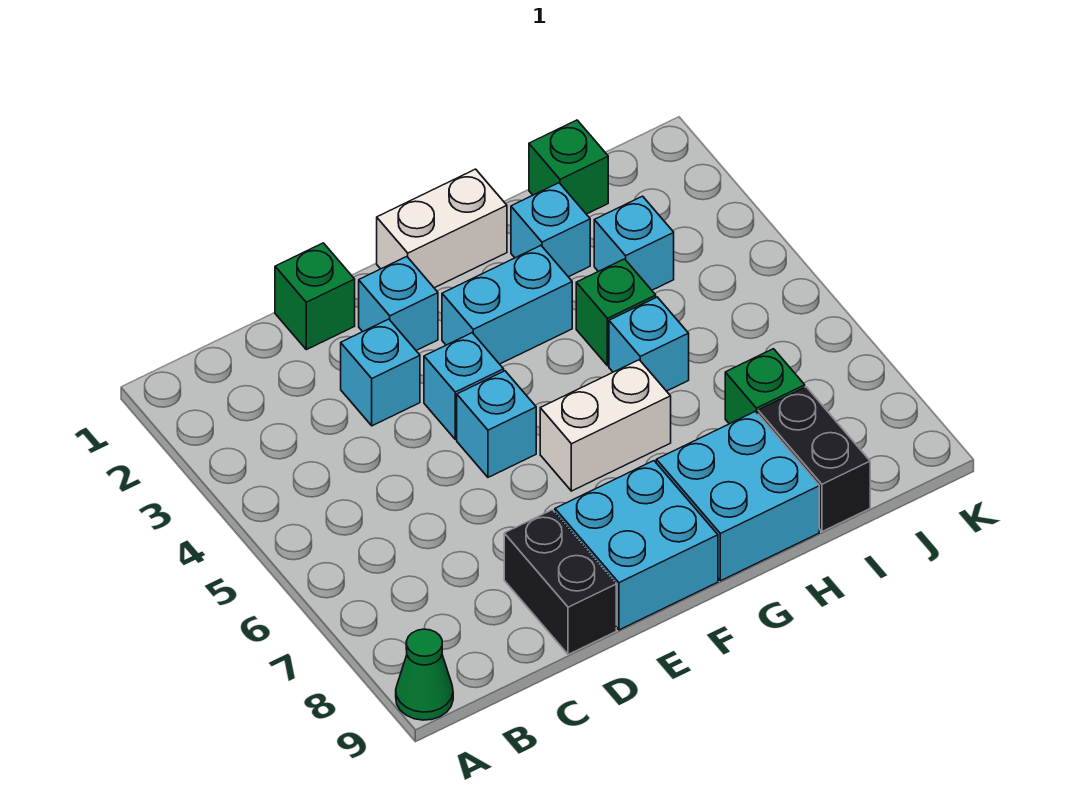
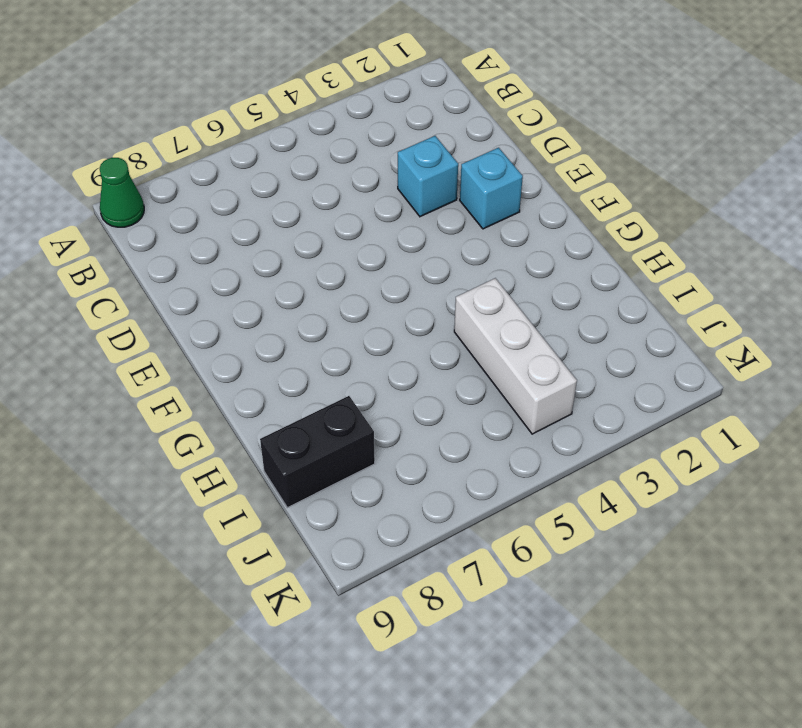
white brick H4:J4 level 1 -> green brick H4 level 1
none -> green brick D1 level 1
none -> black brick D8:D9 level 1
none -> cyan brick E4 level 1

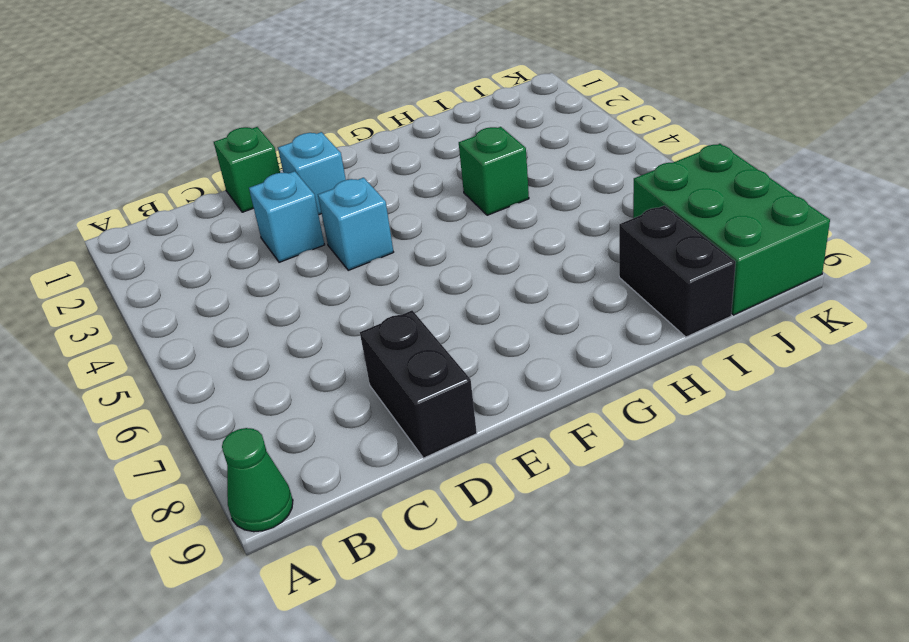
green brick J7:K9 level 1 -> none
none -> cyan brick E5 level 1
none -> cyan brick E8:F9 level 1
none -> white brick F1:G1 level 1

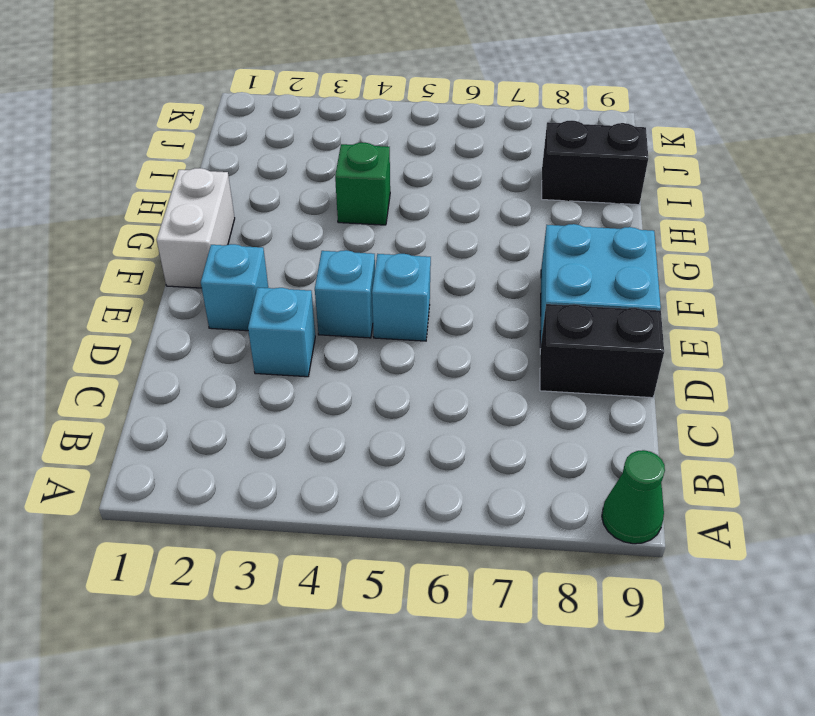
none -> green brick D1 level 1
none -> cyan brick F3:G3 level 1
none -> white brick F6:G6 level 1

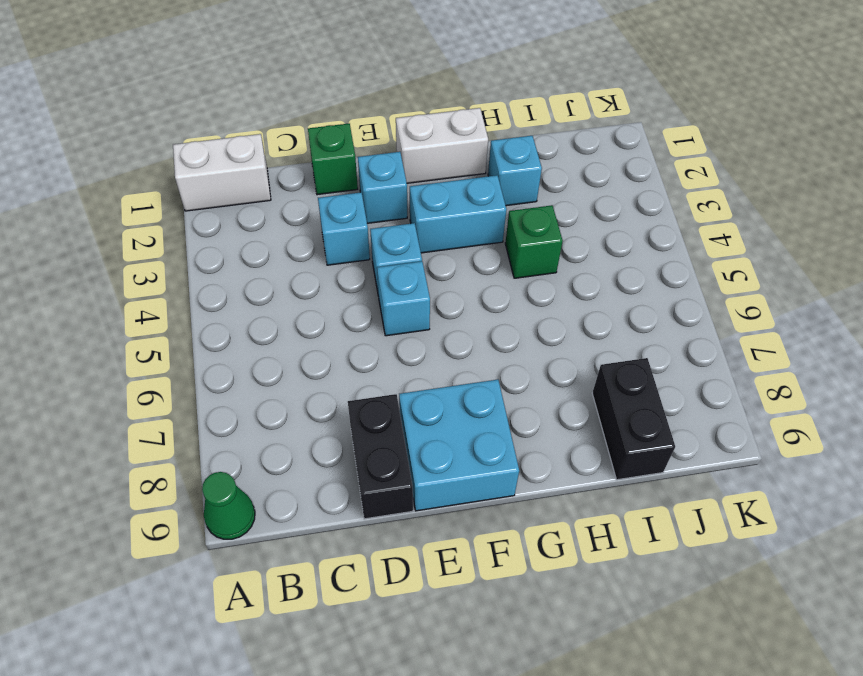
white brick A1:B1 level 1 -> white brick F6:G6 level 1
none -> cyan brick G8:H9 level 1
none -> cyan brick H5 level 1
none -> green brick I1 level 1

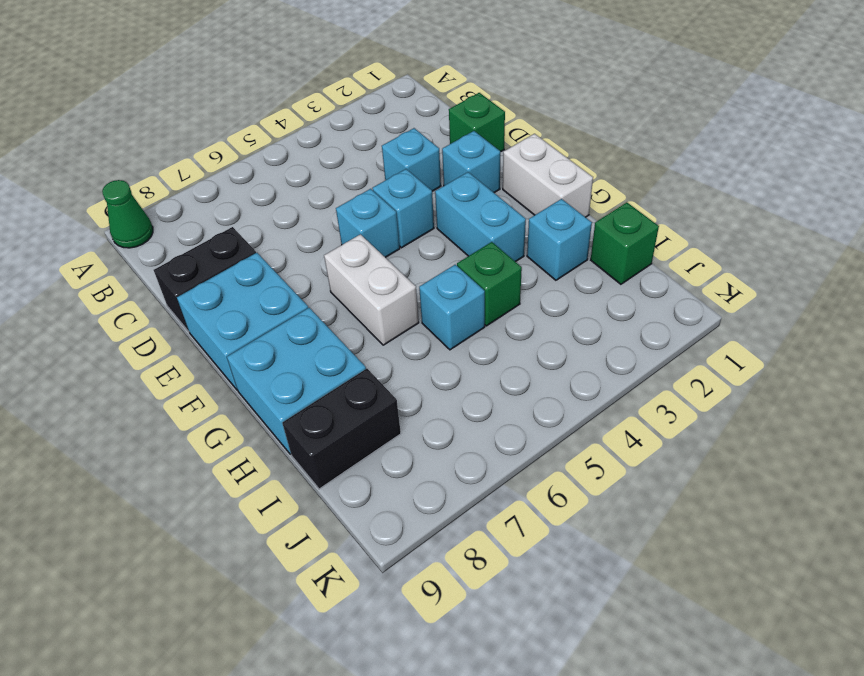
none -> cyan brick I3 level 1
none -> green brick I7 level 1

